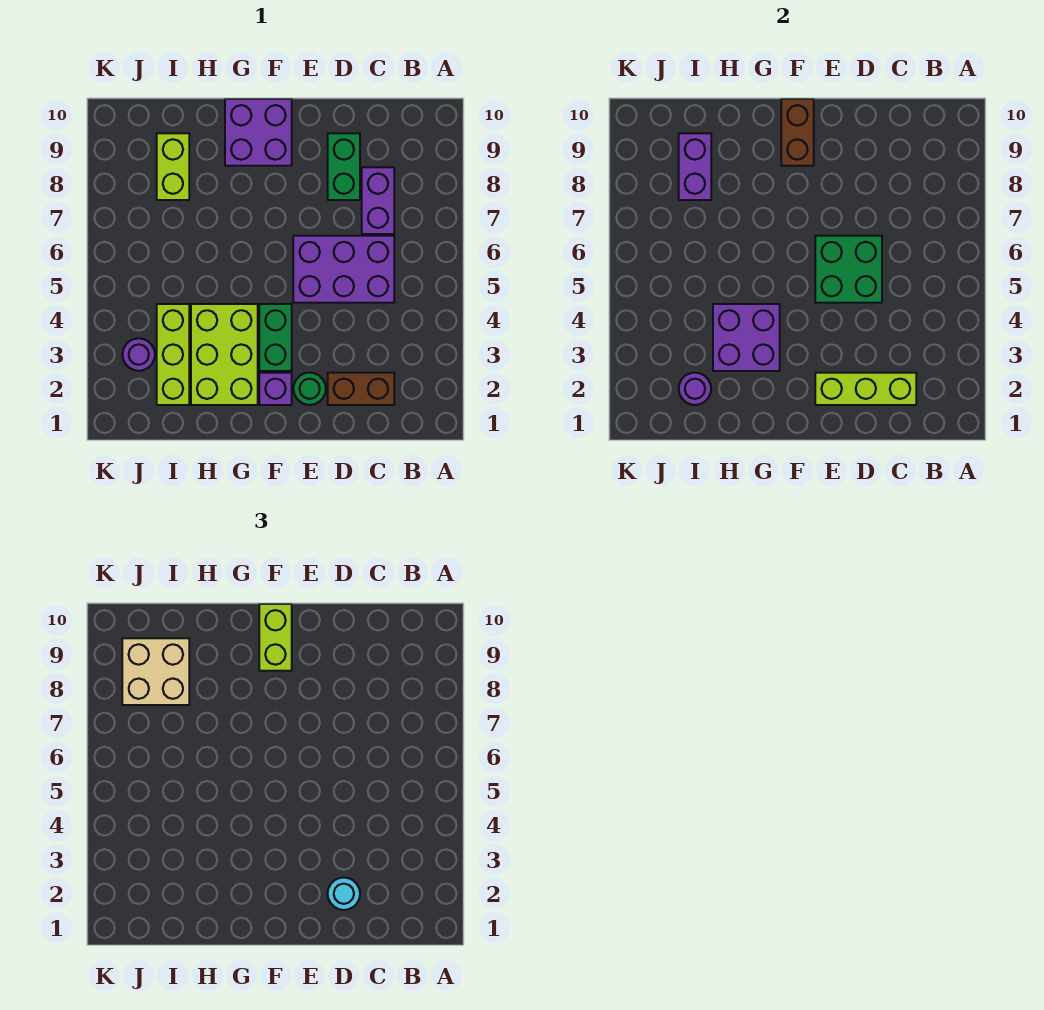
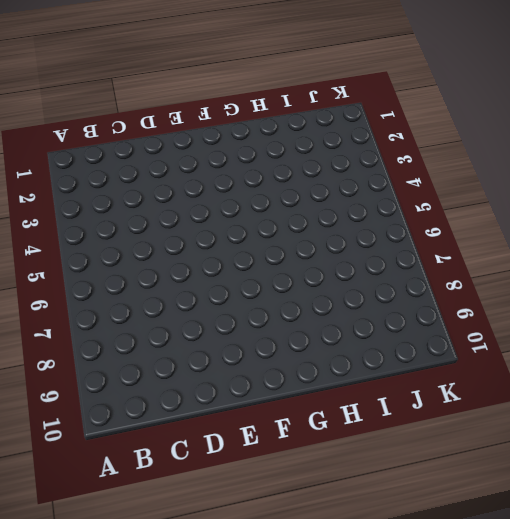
none -> brown brick C2:D2 level 1
none -> purple brick C5:E6 level 1
none -> purple brick C7:C8 level 1

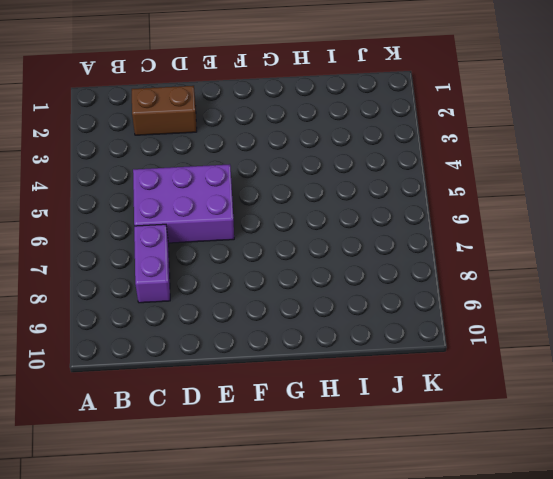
none -> green brick D8:D9 level 1
none -> green round brick E2 level 1
none -> purple brick F2 level 1

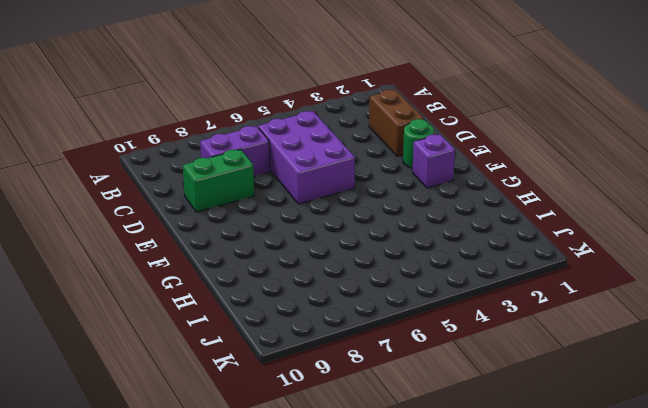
none -> green brick F3:F4 level 1
none -> purple brick F9:G10 level 1
none -> lime brick G2:H4 level 1

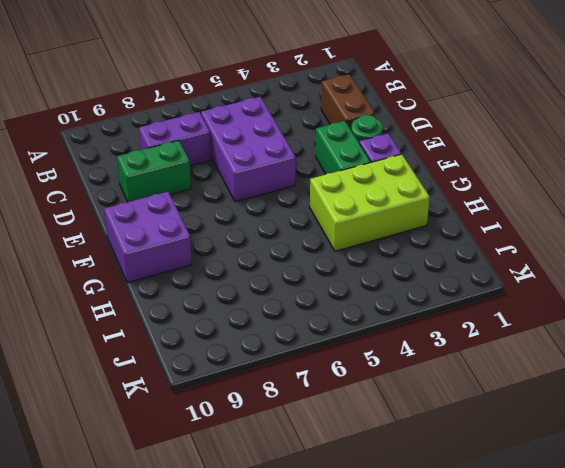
green brick E3:F3 level 1 -> green brick F3:F4 level 1
none -> lime brick I2:I4 level 1
none -> lime brick I8:I9 level 1
none -> purple round brick J3 level 1

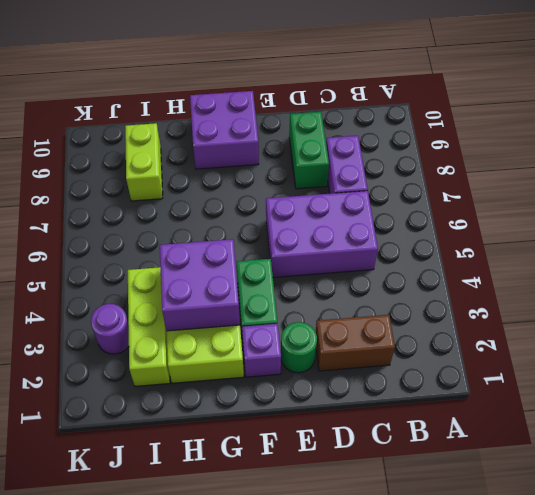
none -> lime brick C2:E2 level 2
none -> green brick D5:E6 level 2
none -> brown brick F9:F10 level 2

